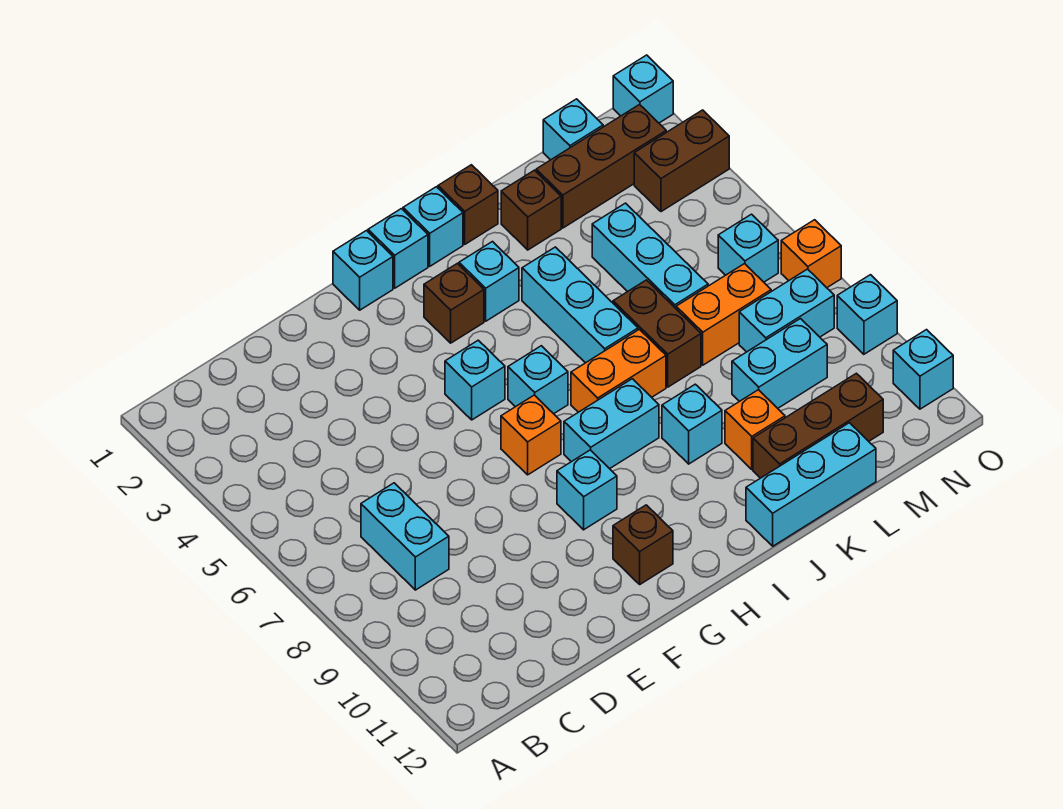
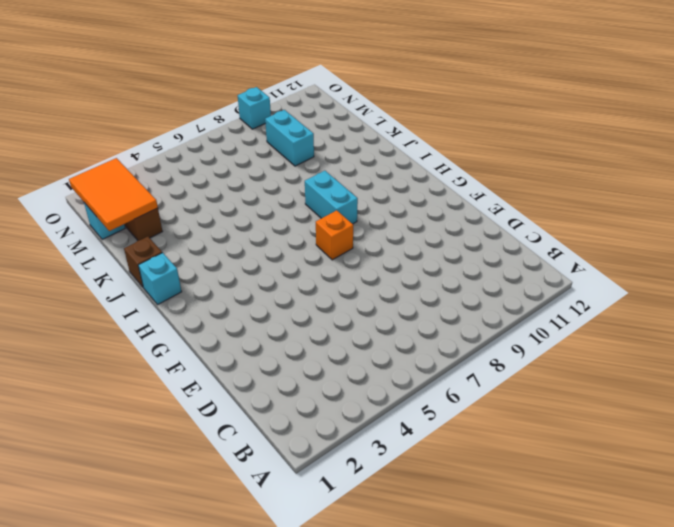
orange tile L1:N2 level 2 -> none
none -> cyan brick C7:C8 level 1
none -> cyan brick G1 level 1
none -> cyan brick G5 level 1
none -> cyan brick G9 level 1

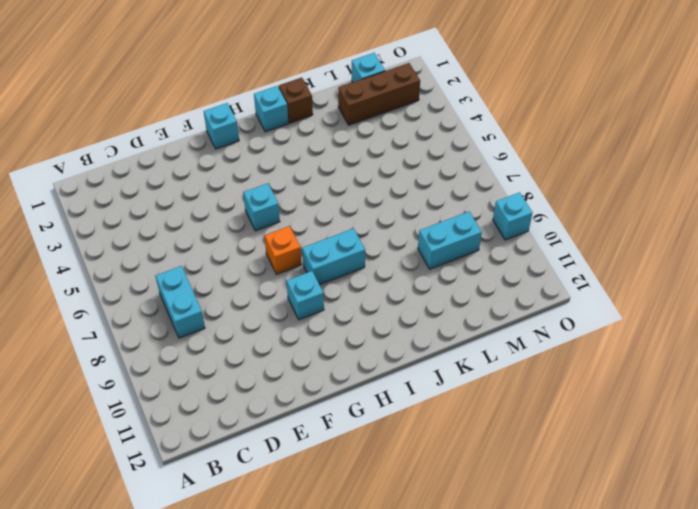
none -> brown brick G11 level 1
none -> cyan brick H1 level 1
none -> brown brick H3 level 1
none -> cyan brick H6 level 1

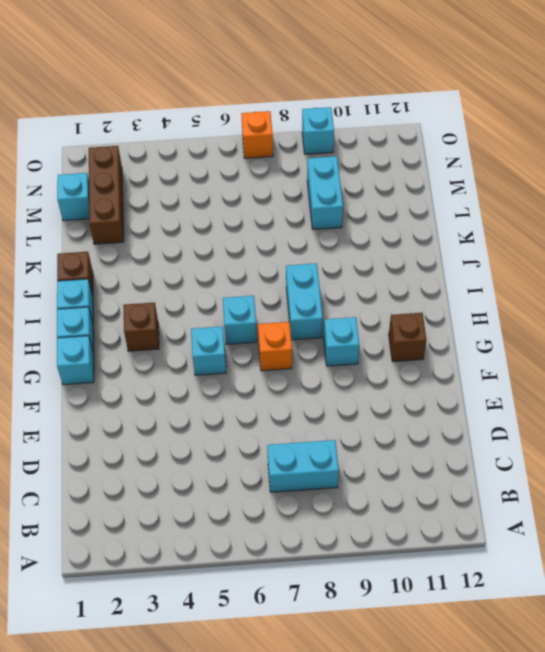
none -> cyan brick I3 level 1
none -> orange brick I7:J7 level 1
none -> cyan brick J4:J6 level 1
none -> cyan brick J9 level 1

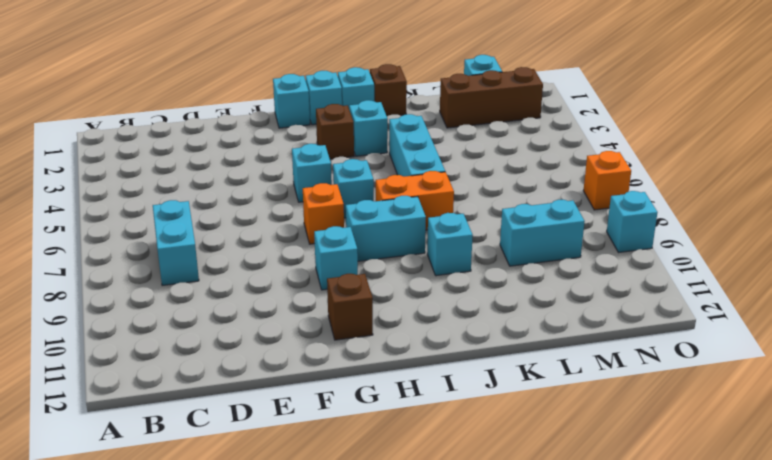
none -> cyan brick J12:L12 level 1
none -> brown brick K2 level 1
none -> brown brick K6:K7 level 1
none -> orange brick K10 level 1

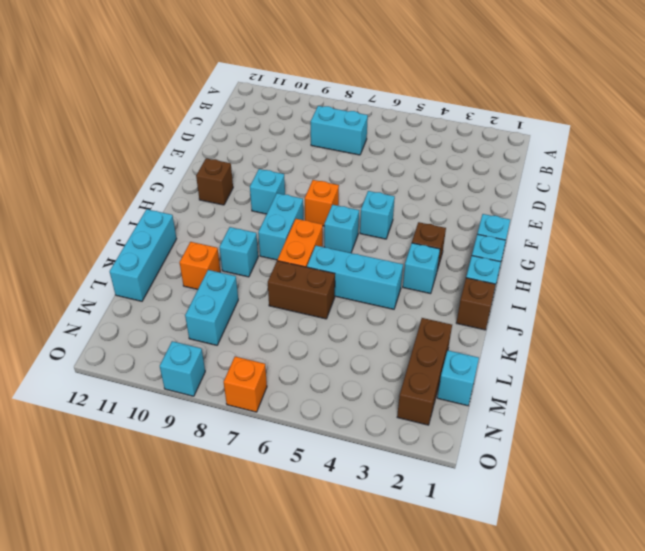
none -> brown brick K2 level 1
none -> brown brick K11:M11 level 1
none -> cyan brick L4:L6 level 1
none -> orange brick L7:M7 level 1

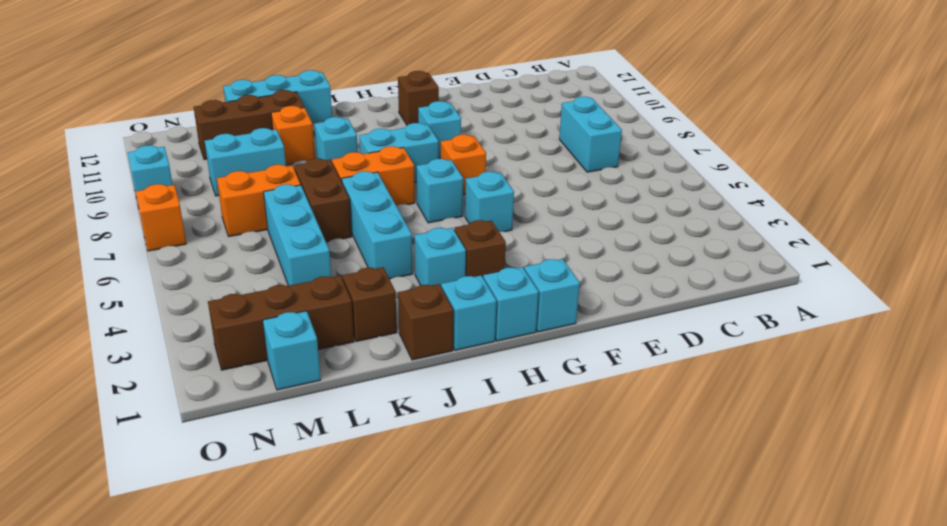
none -> cyan brick M8:N8 level 1
none -> brown brick N3:O3 level 1
none -> cyan brick N6 level 1
none -> cyan brick O1 level 1

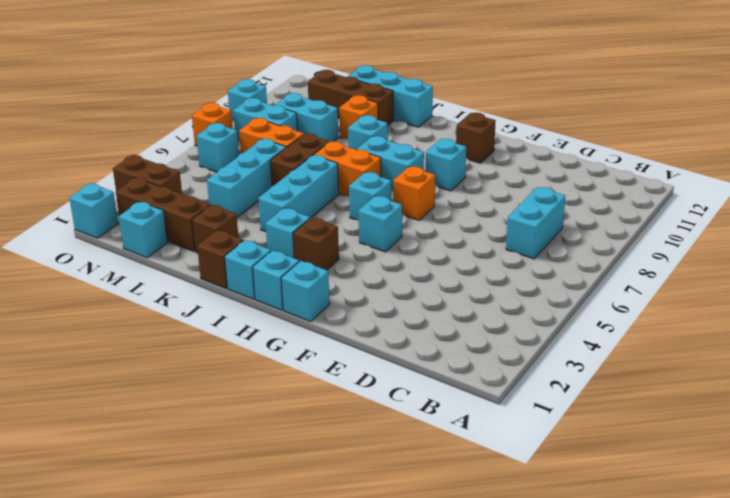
none -> cyan brick O11 level 1

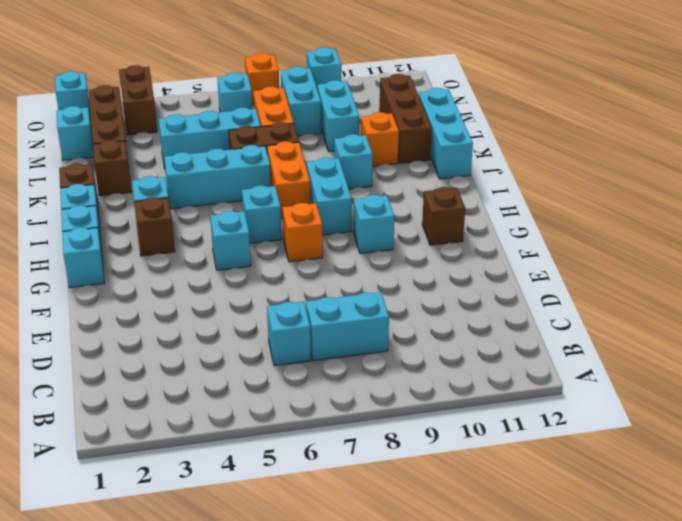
cyan brick C6 level 1 -> cyan brick O11 level 1

